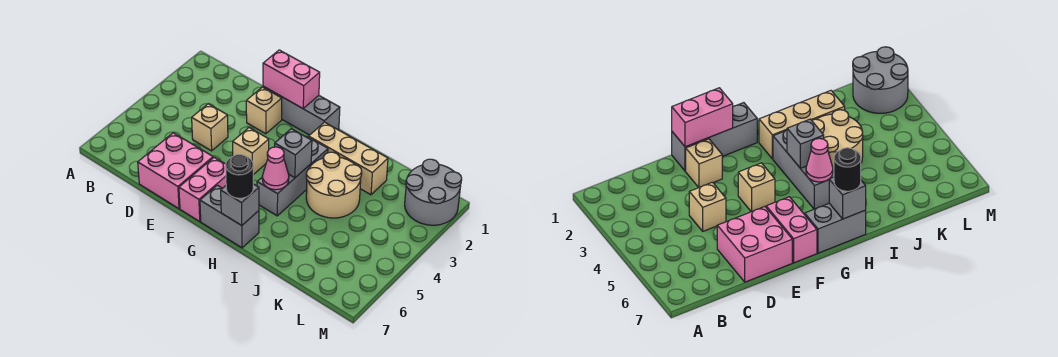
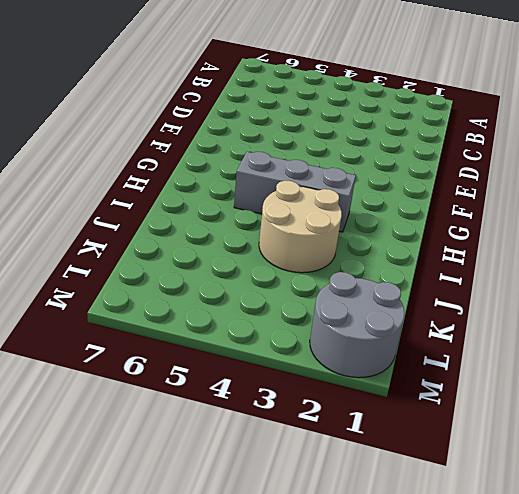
none -> tan brick D4 level 1
none -> pink brick D6:E7 level 1
none -> grey brick E1:G1 level 1

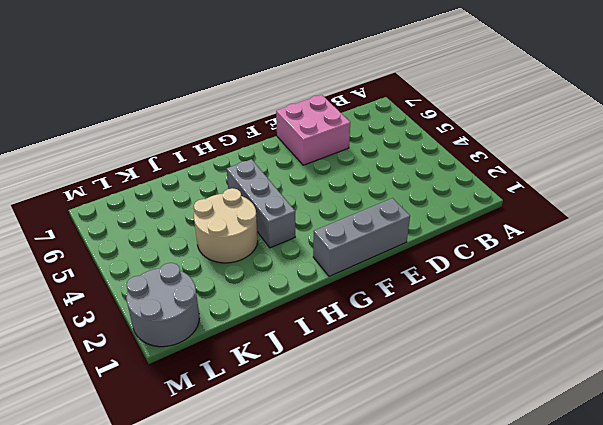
none -> tan brick D4 level 1
none -> tan brick E2 level 1
none -> tan brick F4 level 1

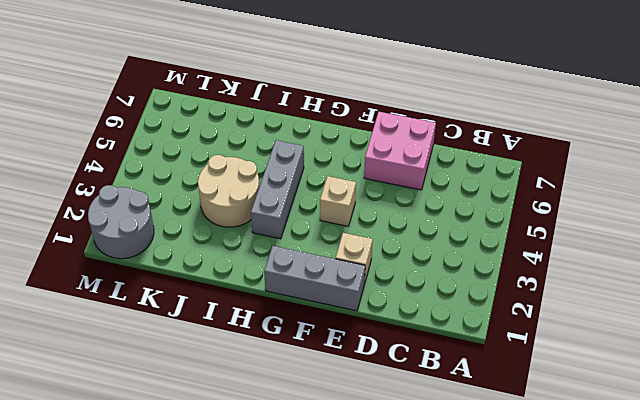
none -> tan brick D4 level 1
none -> pink brick F6:F7 level 1
none -> grey brick G7:H7 level 1

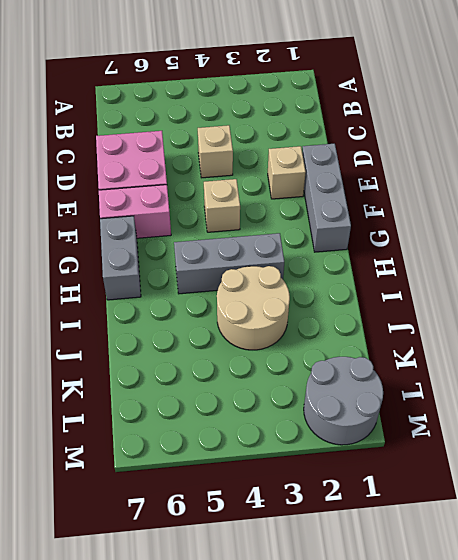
none -> tan brick H2:J2 level 1
none -> pink brick E1:F1 level 2
none -> grey brick H4 level 2

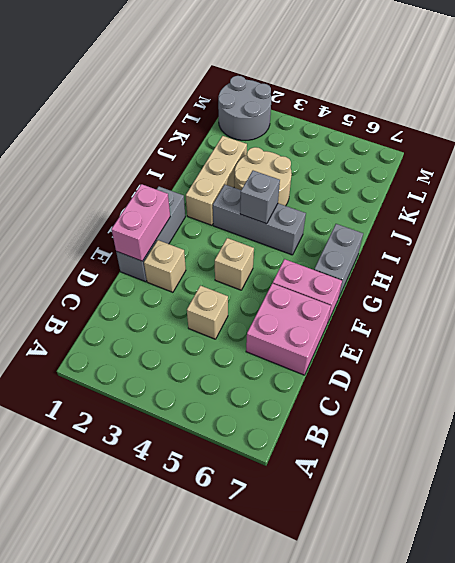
none -> pink cone H5 level 2
none -> grey brick H7 level 2
none -> black round brick H7 level 3

